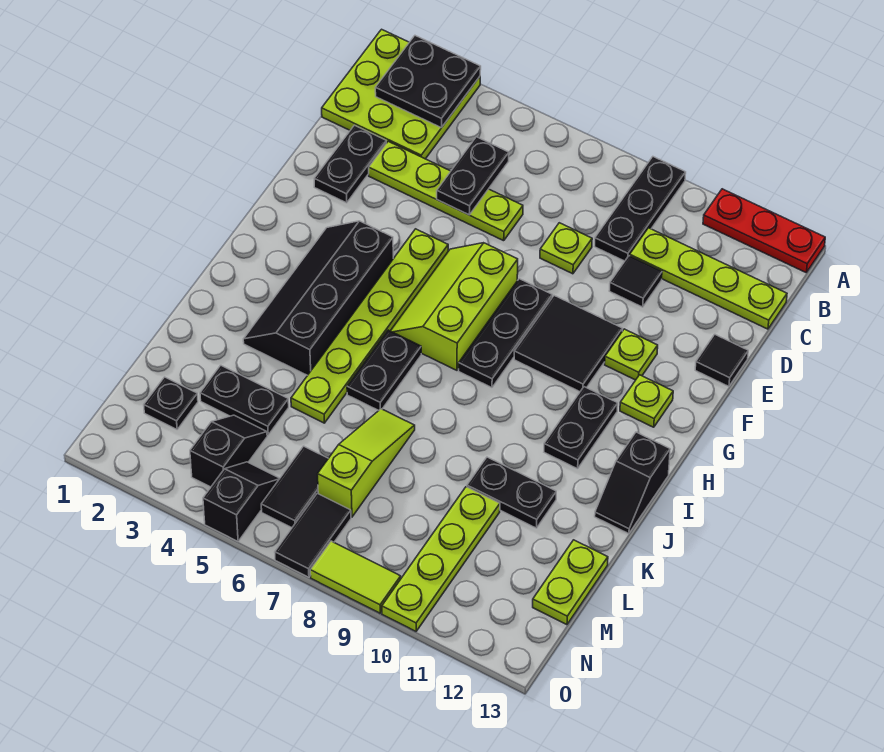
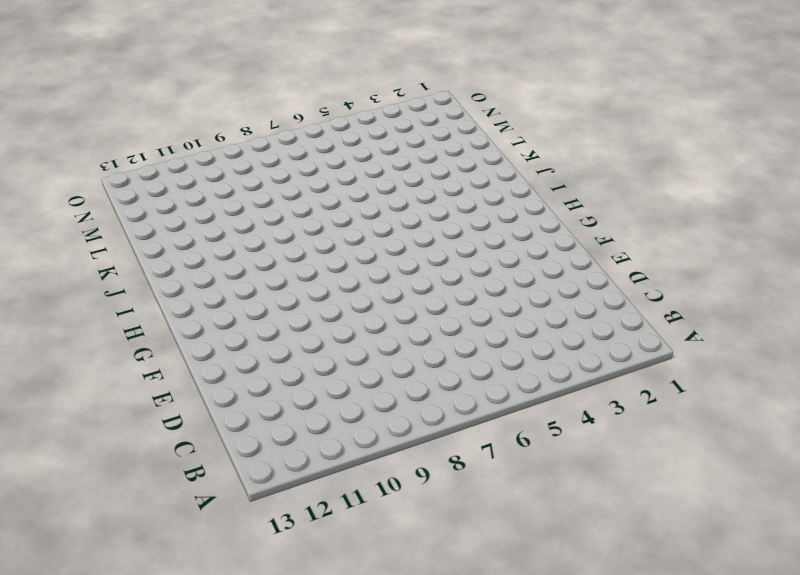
none -> lime plate A1:C3 level 1
none -> black plate A9:C9 level 1
none -> red plate A11:A13 level 1
none -> lime plate C10:C13 level 1

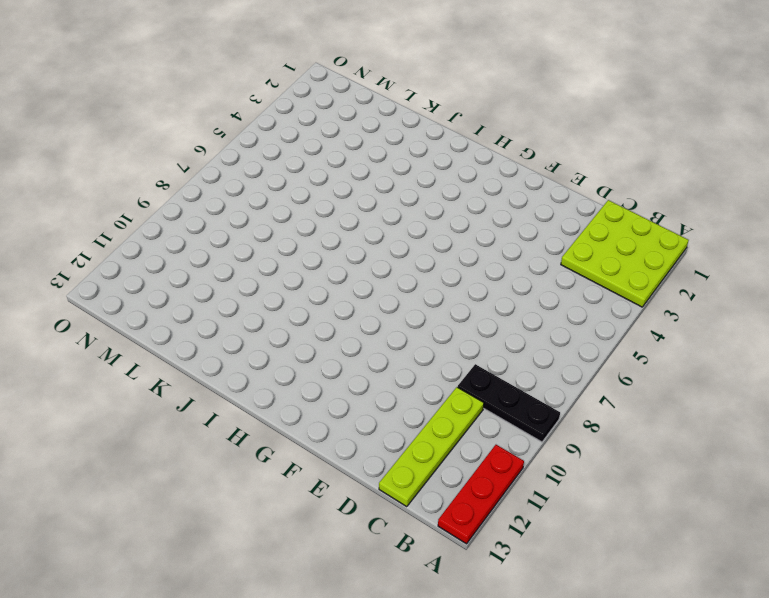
none -> black plate D2:E2 level 1
none -> lime plate D3:D6 level 1
none -> lime plate D8 level 1
none -> black tile D10 level 1

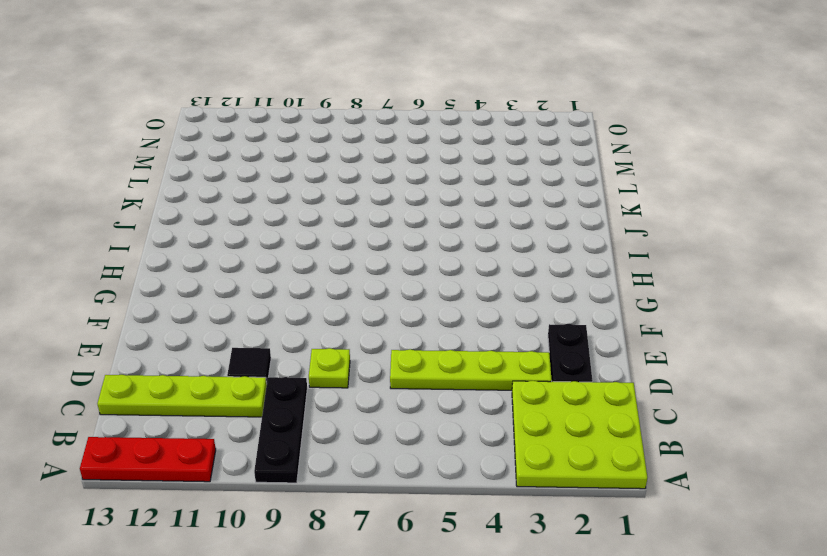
none -> black tile E13 level 1
none -> lime plate F5:K5 level 1
none -> lime slope F6:H7 level 1 top 7
none -> black plate F8:H8 level 1

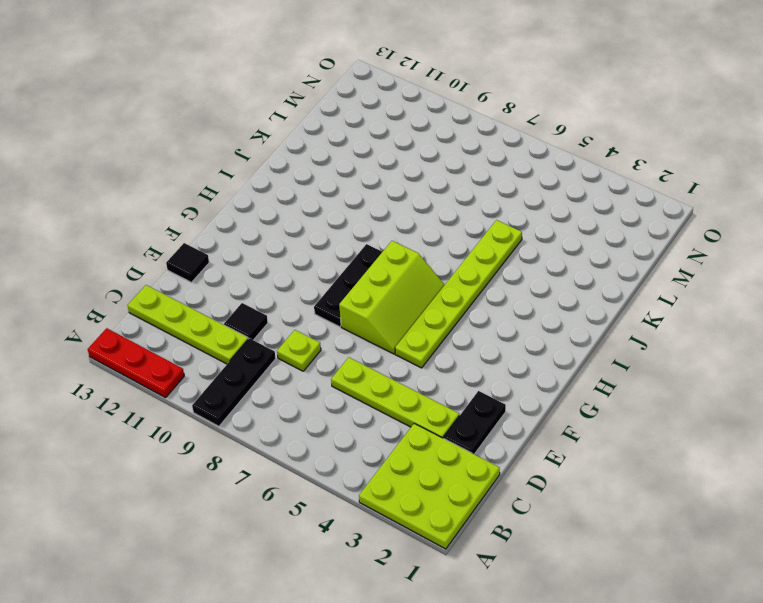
none -> black tile F9:G10 level 1
none -> lime plate F11 level 1
none -> black slope G3:J4 level 1 top 4
none -> lime plate G12 level 1

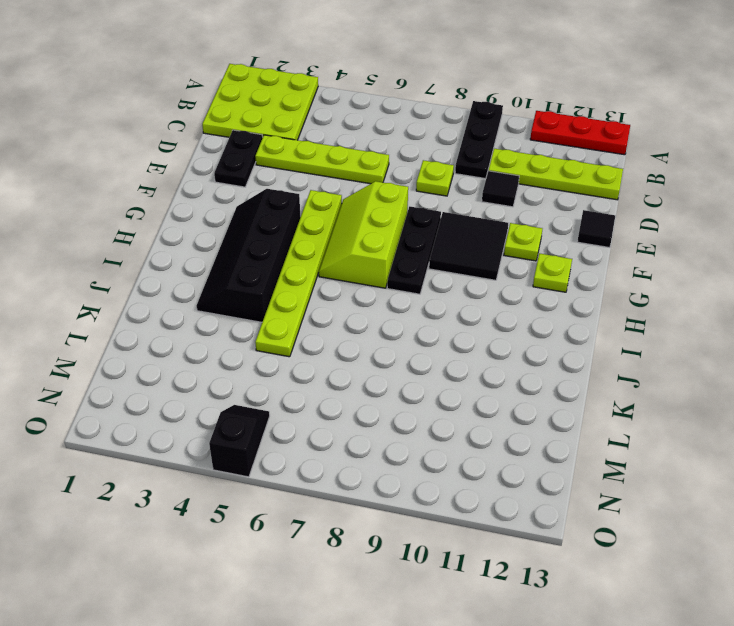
none -> black plate H11:I11 level 1
none -> black plate I6:J6 level 1
none -> black slope I13:J13 level 1 top I
none -> lime slope K7:M7 level 1 top M

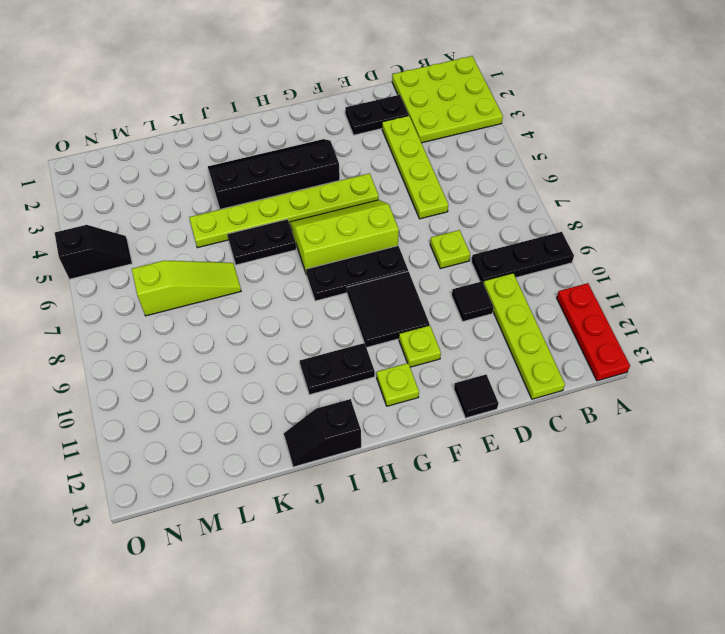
none -> black plate K10:K11 level 1
none -> black plate L3:L4 level 1
none -> lime plate L10:O10 level 1
none -> lime plate L13:M13 level 1

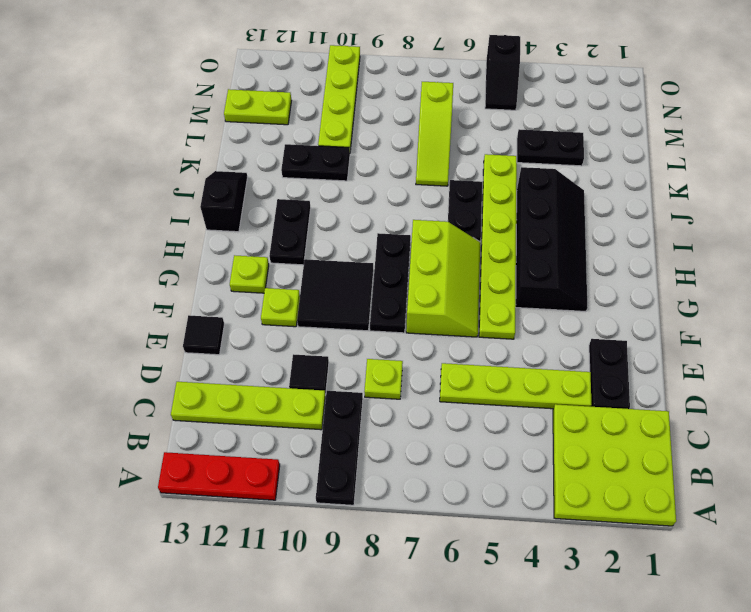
lime plate M12:M13 level 1 -> lime plate L13:M13 level 1
none -> black plate M2 level 1
none -> black slope M4:N4 level 1 top N
none -> black tile M6:N6 level 1
none -> black tile N7:O7 level 1

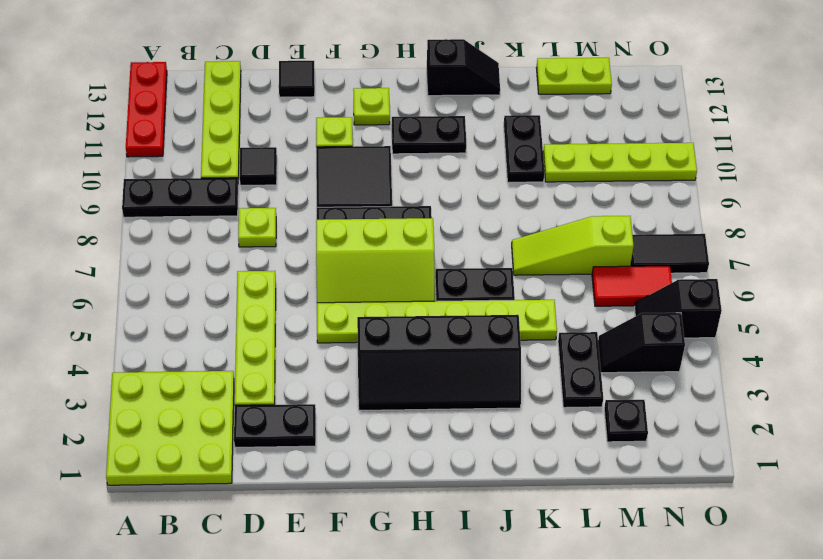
red tile M6:N6 level 1 -> black tile M6:N6 level 1
none -> lime tile O8:O9 level 1
none -> black plate A2:B3 level 2
none -> black plate C5:D5 level 2

